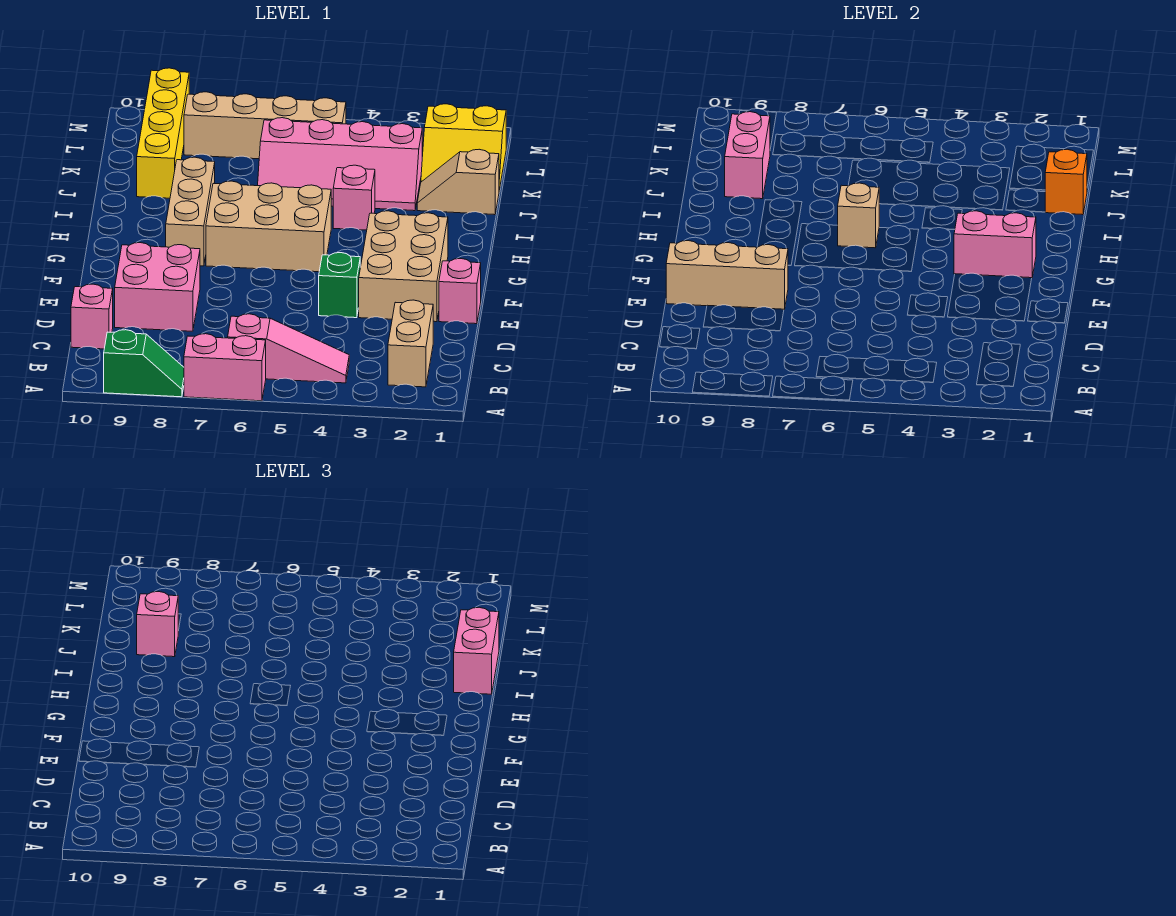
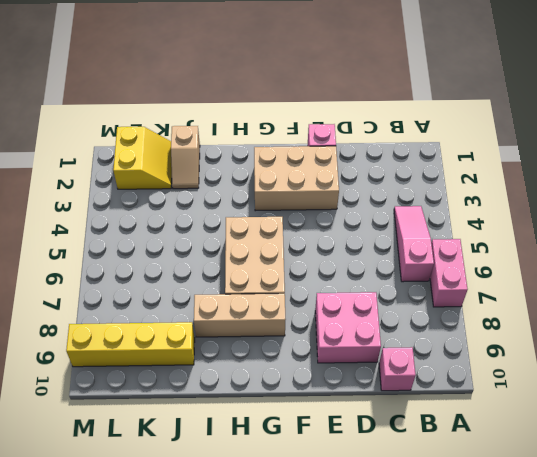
none -> green slope A8:A9 level 1 top 9
none -> tan brick B2:C2 level 1
none -> green brick E4 level 1

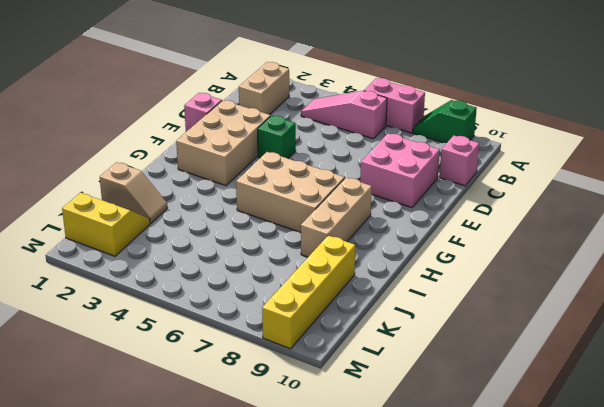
none -> pink brick I4 level 1
none -> pink slope J3:K6 level 1 top K
none -> tan brick L5:L8 level 1

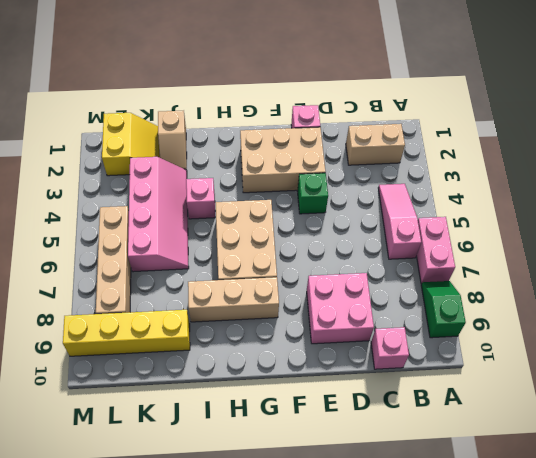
none -> tan brick E8:E10 level 2
none -> pink brick G2:G3 level 2
none -> tan brick H6 level 2

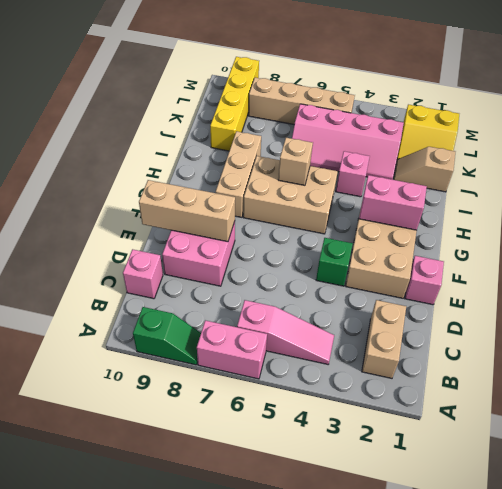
none -> orange brick J1 level 2
none -> pink brick J9:K9 level 2
none -> pink brick I1:J1 level 3

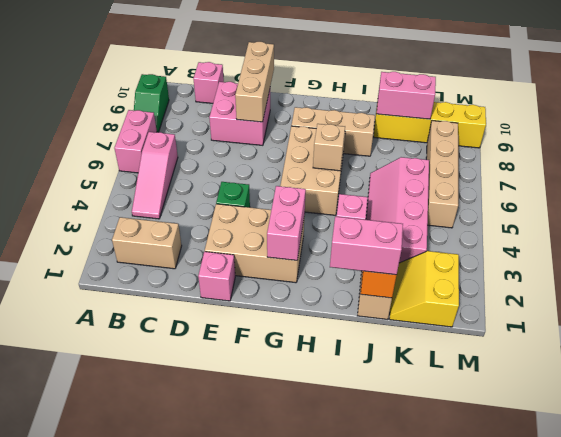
none -> pink brick J9 level 3

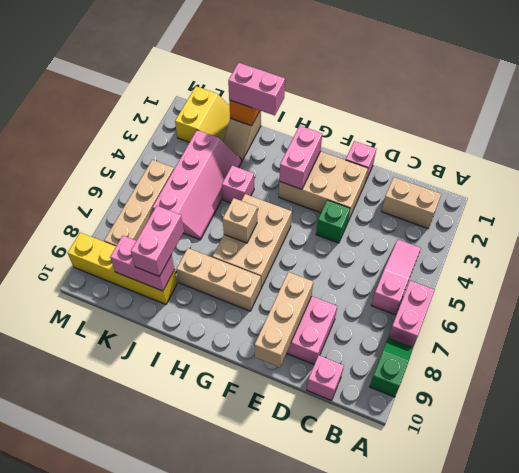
pink brick J8:J9 level 3 -> pink brick J9 level 3

